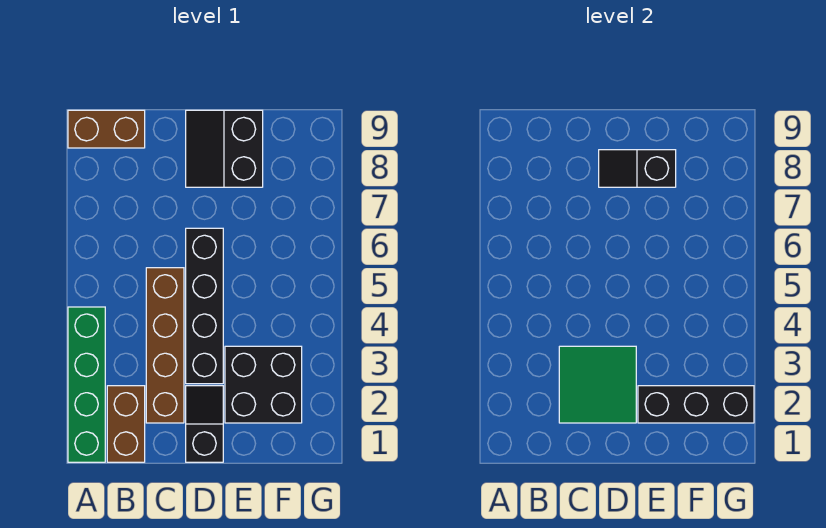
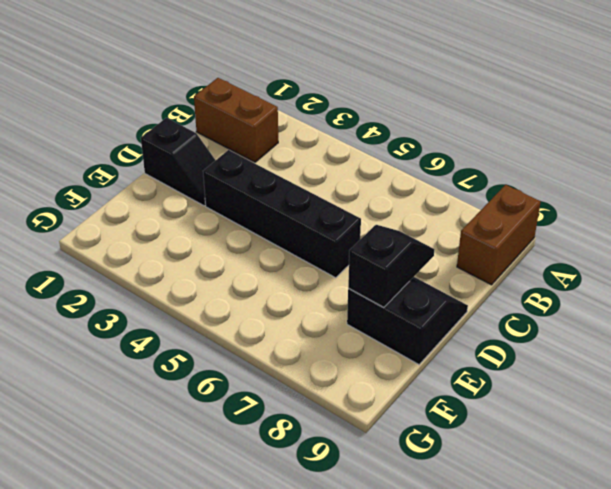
none -> green brick A1:A4 level 1
none -> brown brick C2:C5 level 1

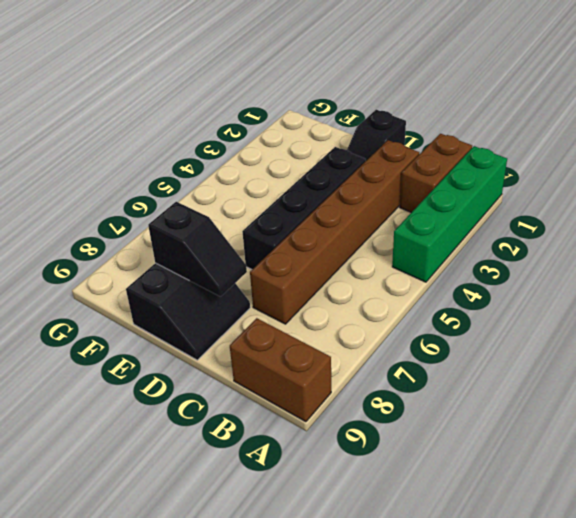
brown brick C2:C7 level 1 -> brown brick C2:C5 level 1
none -> black brick E2:F3 level 1
none -> green tile C2:D3 level 2

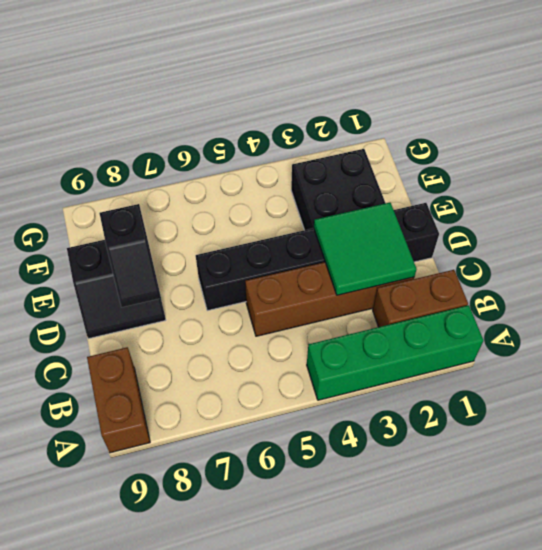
none -> black brick E2:G2 level 2

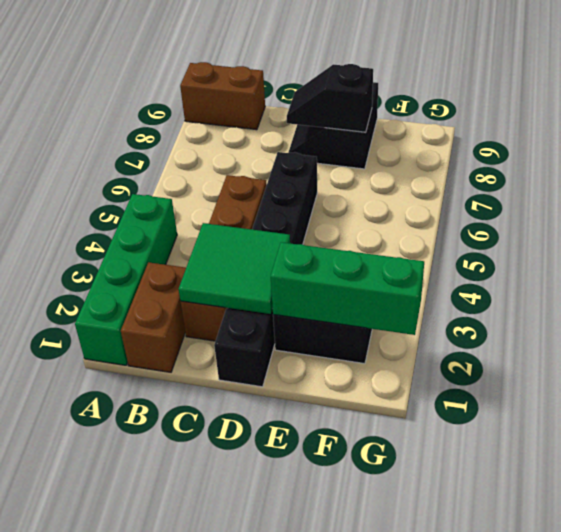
green brick E2:G2 level 2 -> black brick E2:G2 level 2

